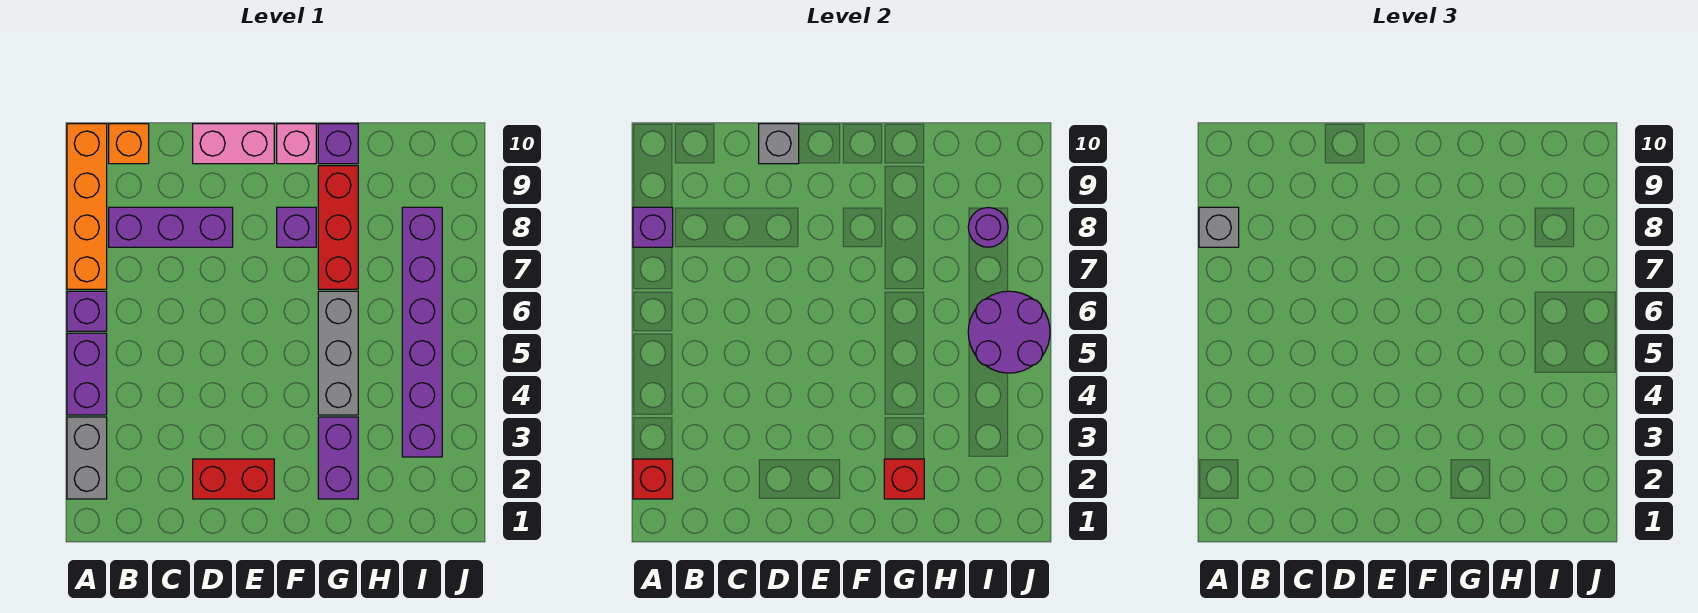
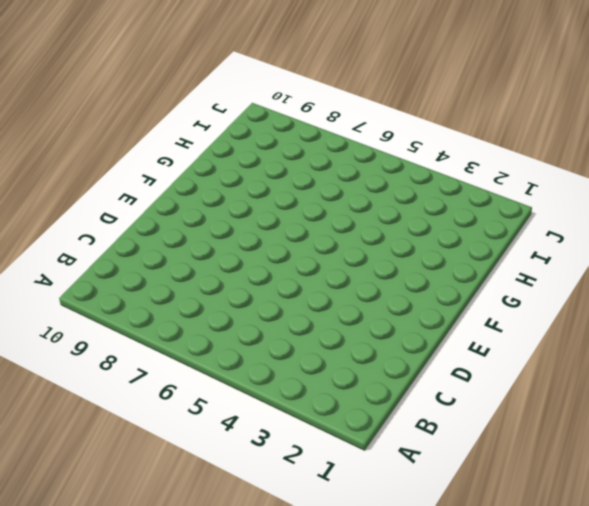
none -> grey brick A2:A3 level 1
none -> purple brick A4:A5 level 1
none -> purple brick A6 level 1

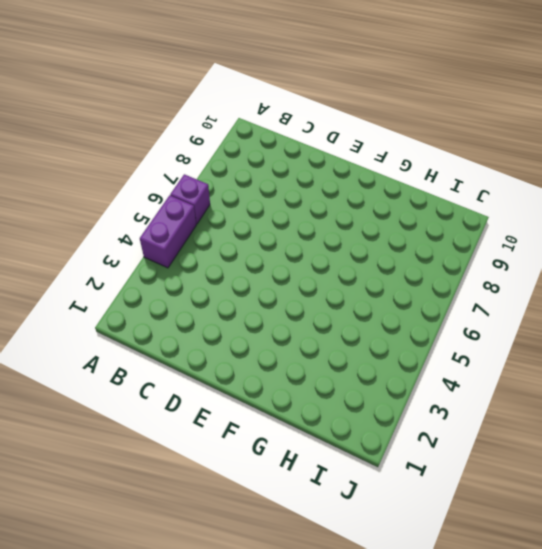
none -> grey brick A2:A3 level 1
none -> orange brick A7:A10 level 1
none -> purple brick B8:D8 level 1

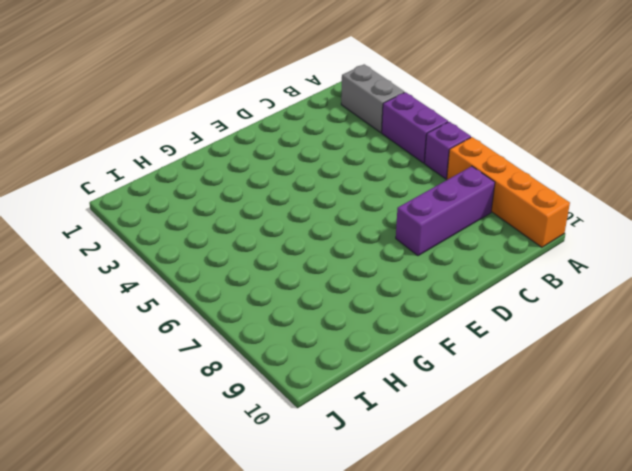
none -> orange brick B10 level 1
none -> red brick D2:E2 level 1
none -> pink brick D10:E10 level 1

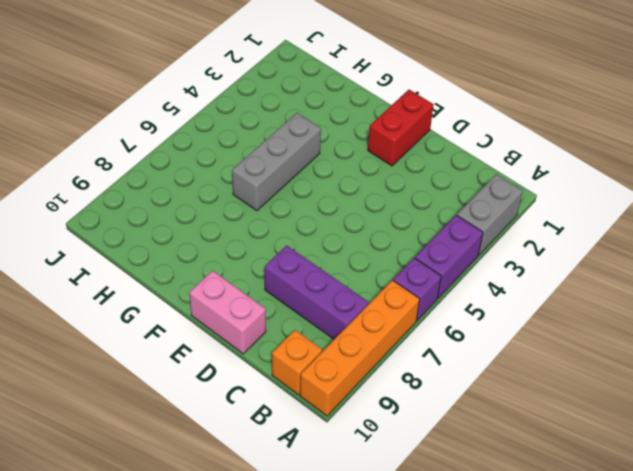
red brick E1:E2 level 1 -> red brick D2:E2 level 1
none -> purple brick F8 level 1
none -> pink brick F10 level 1
none -> purple brick G2:G3 level 1

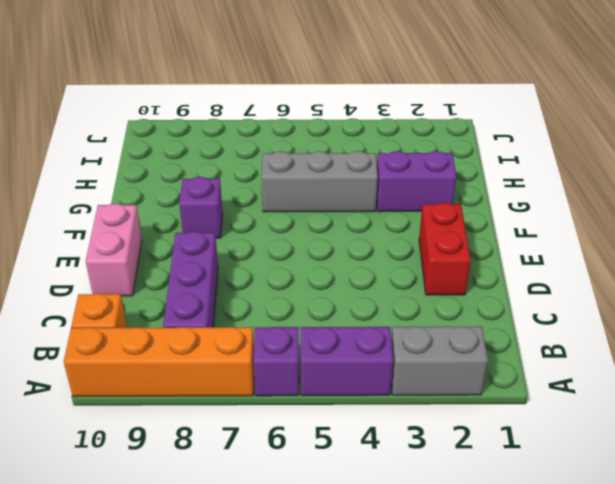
none -> pink brick F10 level 1
none -> red brick G7:G9 level 1
none -> purple brick G10 level 1

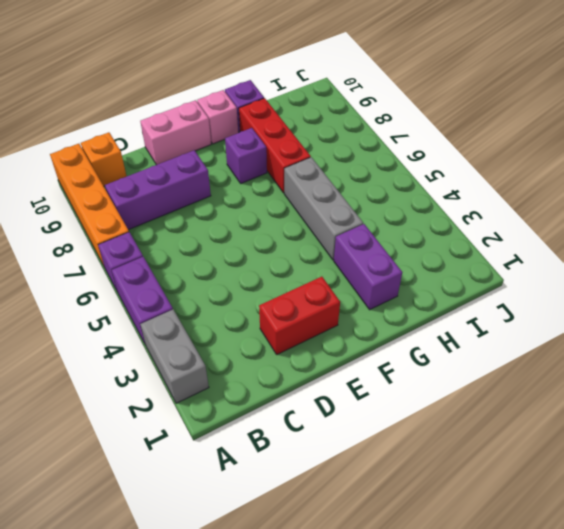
none -> purple brick I3:I8 level 1
none -> red brick A2 level 2
none -> purple brick A8 level 2

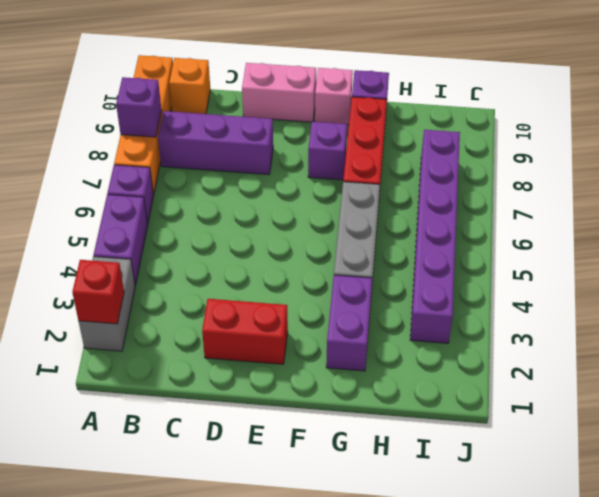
none -> grey brick D10 level 2
none -> red brick G2 level 2
none -> purple round brick I5:J6 level 2

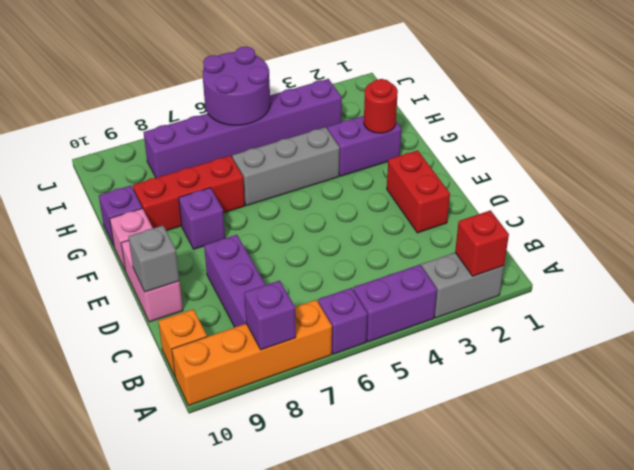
red round brick G2 level 2 -> red brick G2 level 2
none -> purple round brick I8 level 2
none -> grey brick A8 level 3

